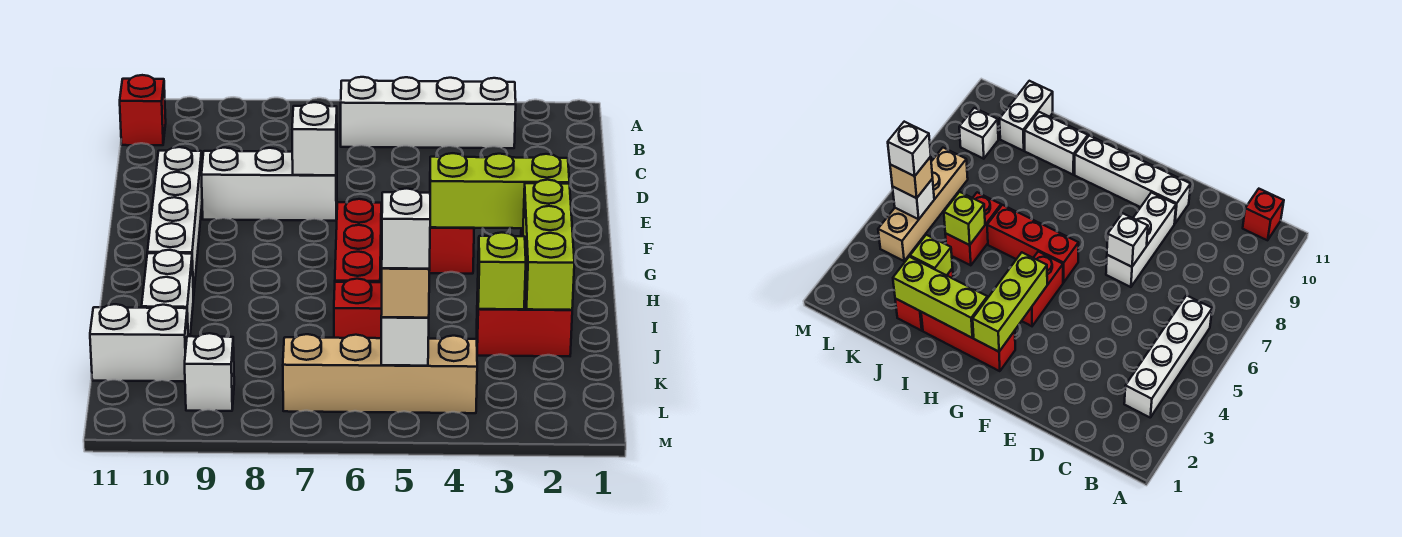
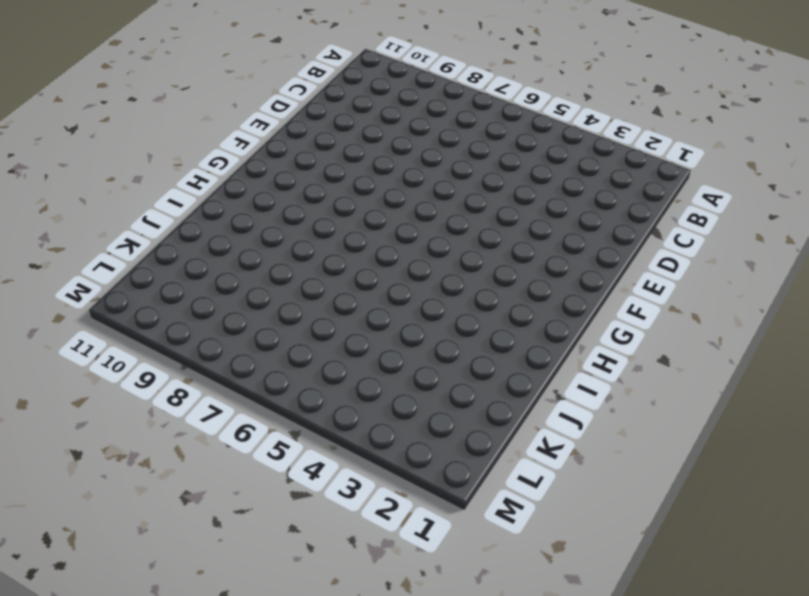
none -> white brick B3:B6 level 1
none -> red brick B11 level 1
none -> white brick E7:E9 level 1

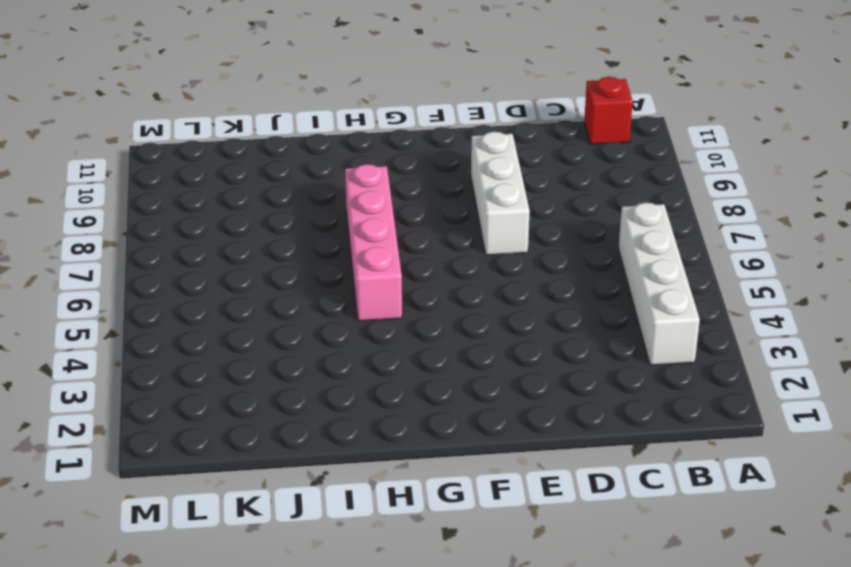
pink brick H5:H8 level 1 -> red brick G6:I6 level 1
none -> white brick E10:H10 level 1
none -> red brick G2:I2 level 1
none -> red brick G4:G5 level 1

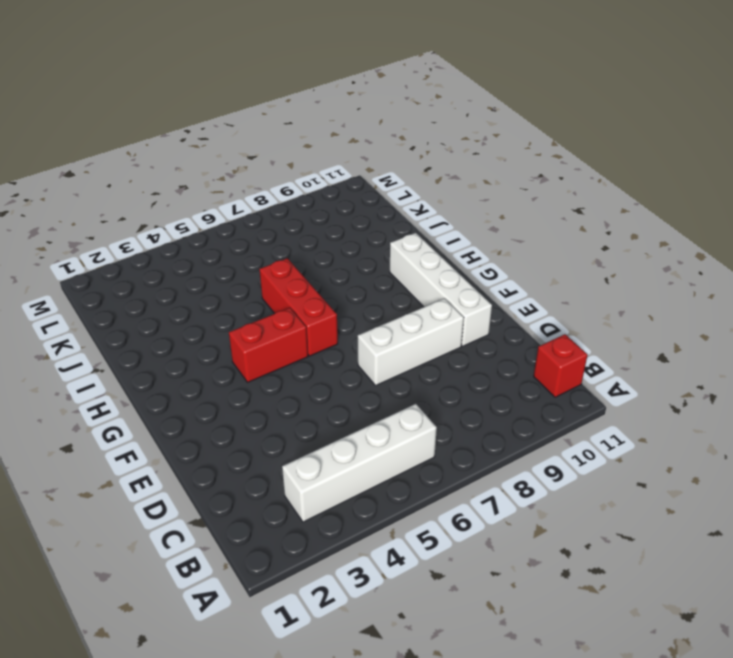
none -> red brick G2:I2 level 1
none -> white brick I10:J10 level 1
none -> red brick J2:J3 level 1

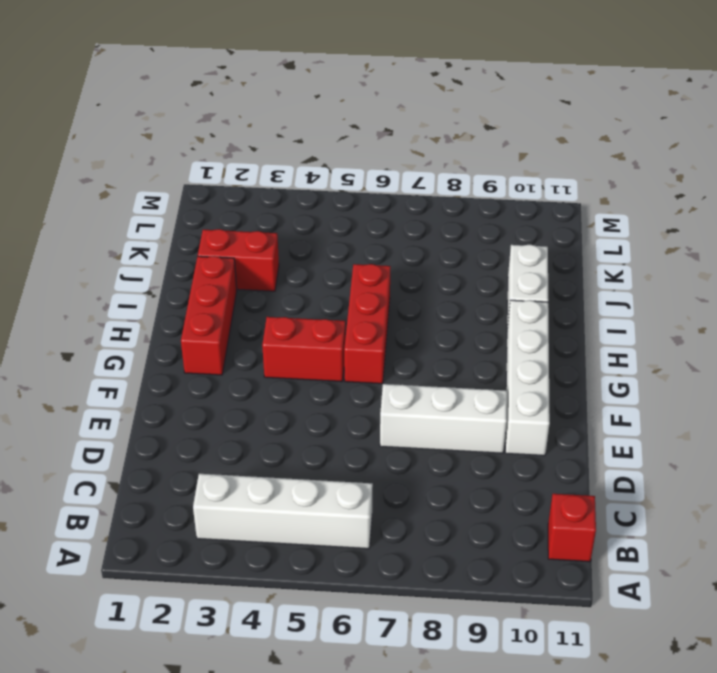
none -> red brick J5:J6 level 1
none -> white brick K10:K11 level 1
none -> tan brick L4:L7 level 1

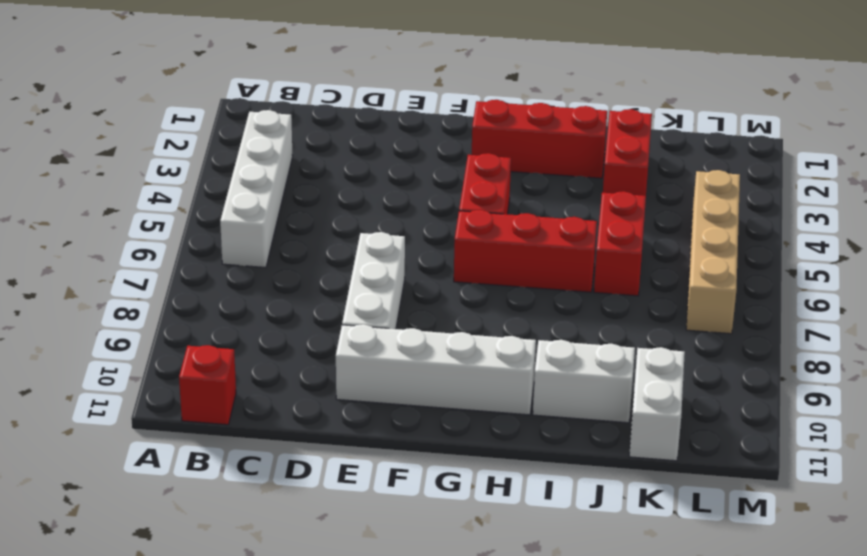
none -> white brick L9 level 1
none -> white brick E7 level 2
none -> lime brick G2:G4 level 2

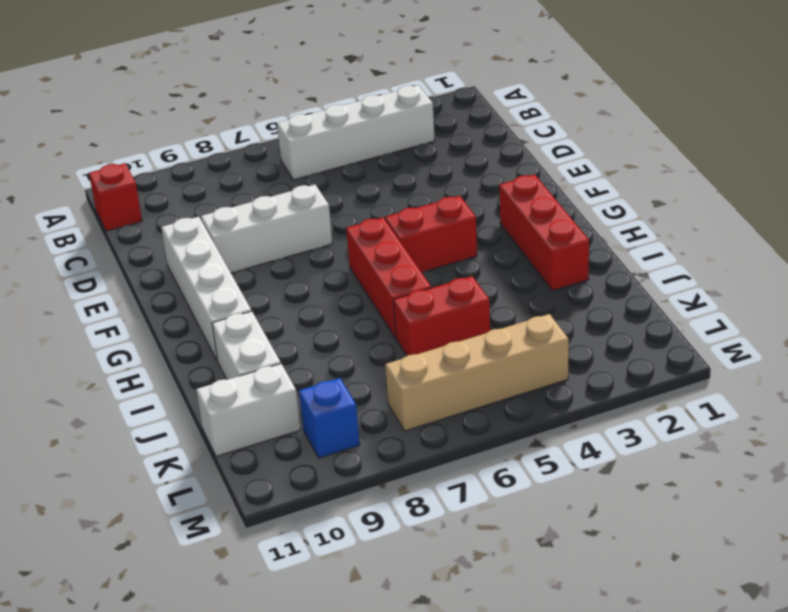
blue brick L9 level 1 -> white brick L9 level 1
none -> red brick J2:J3 level 1
none -> white brick E7 level 2
none -> lime brick G2:G4 level 2

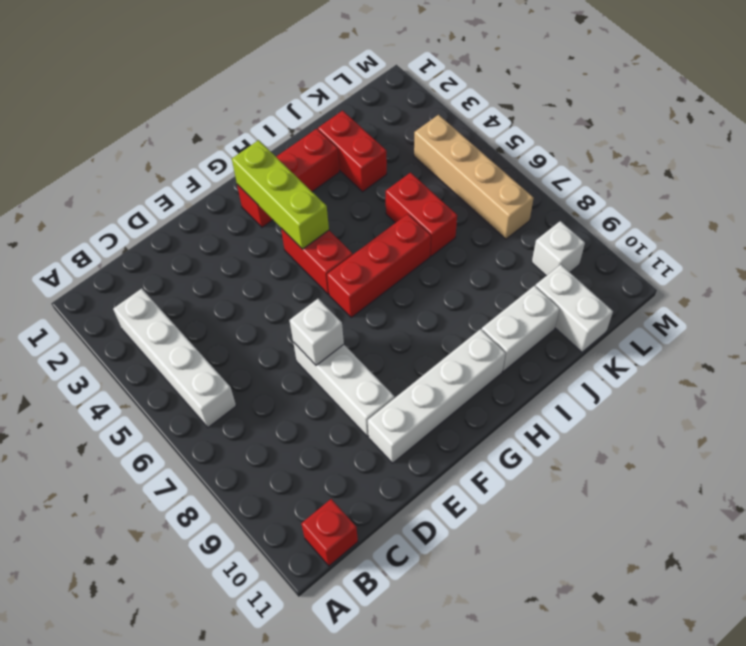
none -> lime brick H2:J2 level 2
none -> lime brick J3 level 2
none -> lime brick J5 level 2

